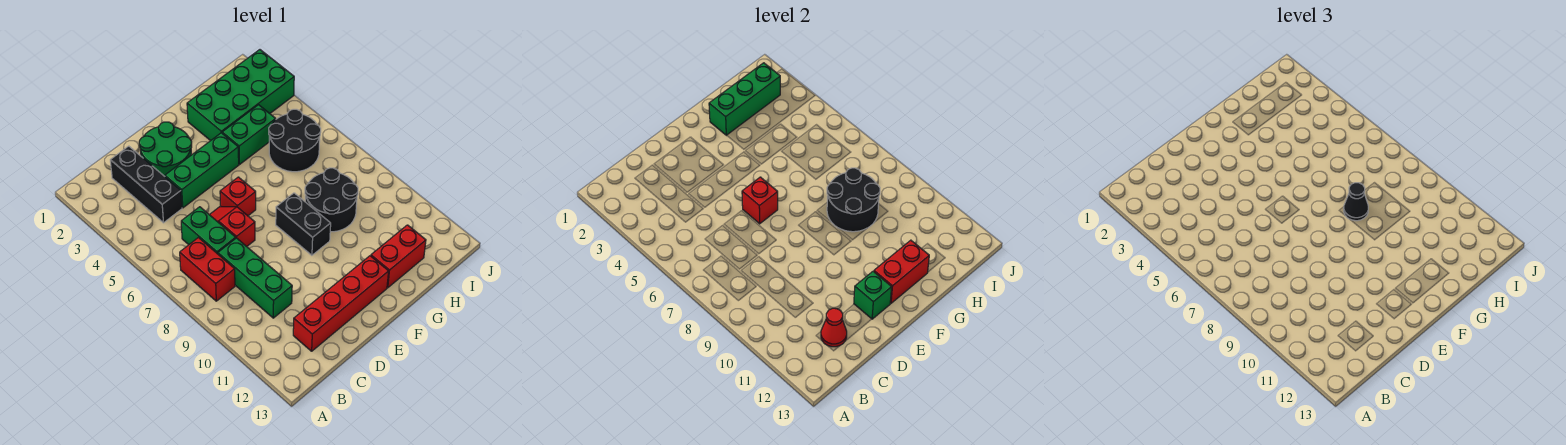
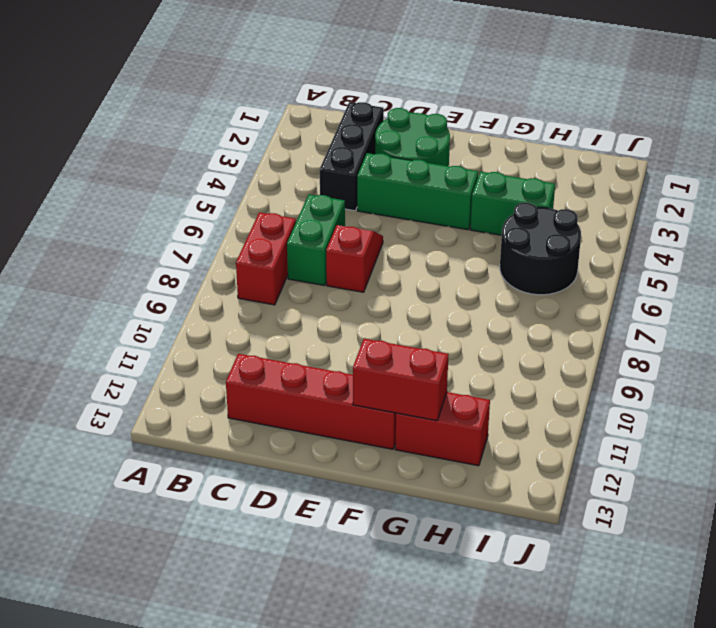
none -> green brick C8:C10 level 1
none -> red brick E6 level 1
none -> black brick F8:F9 level 1

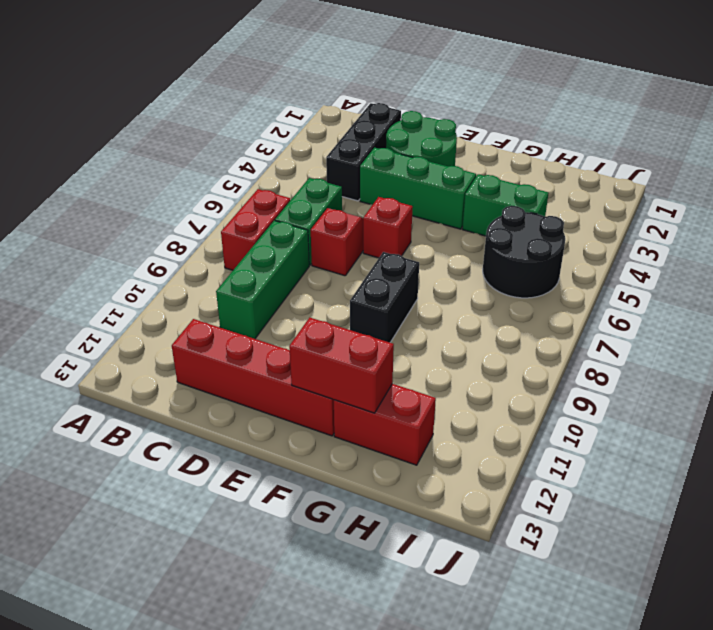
none -> green brick G2:J3 level 1
none -> black round brick G8:H9 level 1
none -> red cone C12 level 2

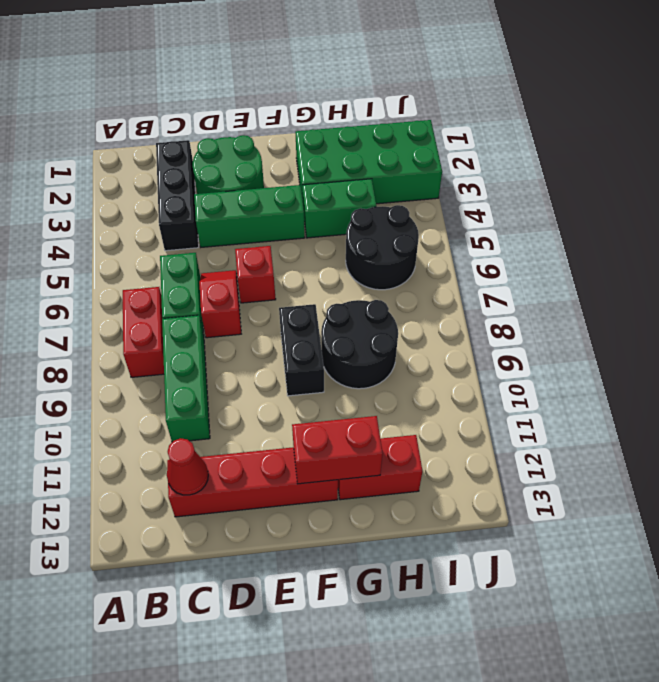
none -> red brick E6 level 2
none -> green brick E12 level 2
none -> green brick G2:I2 level 2

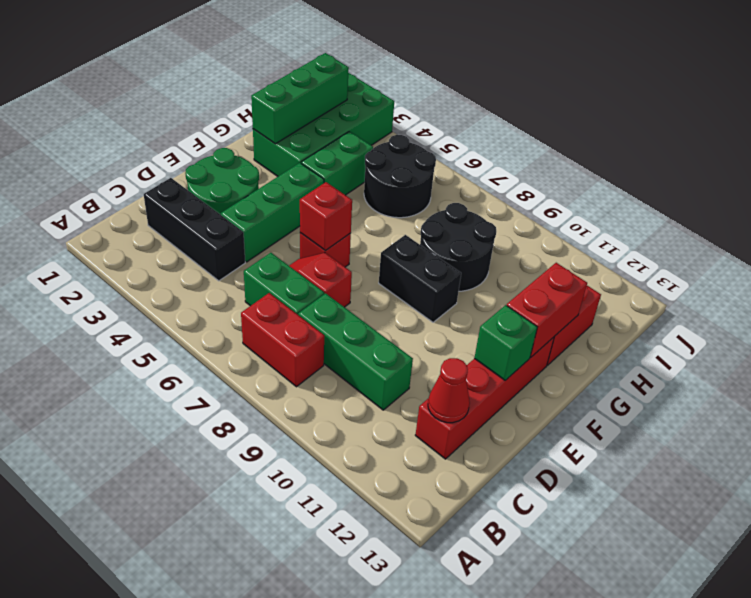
none -> black round brick G8:H9 level 2
none -> black cone G8 level 3

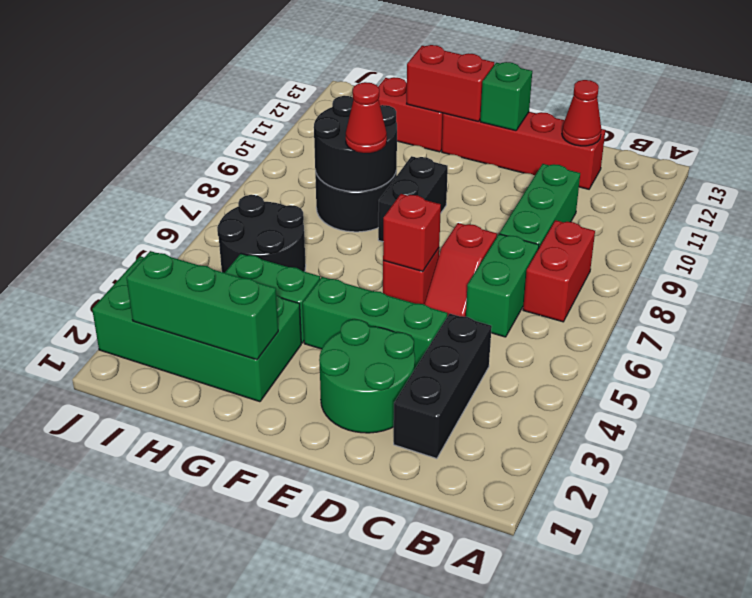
red cone G8 level 3 -> black cone G8 level 3

